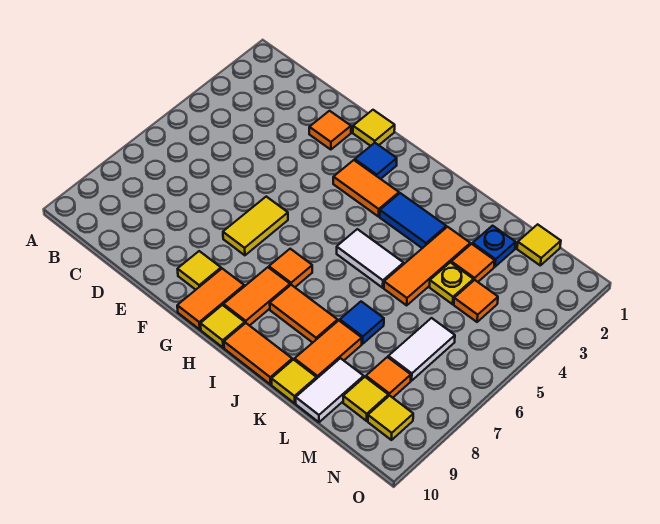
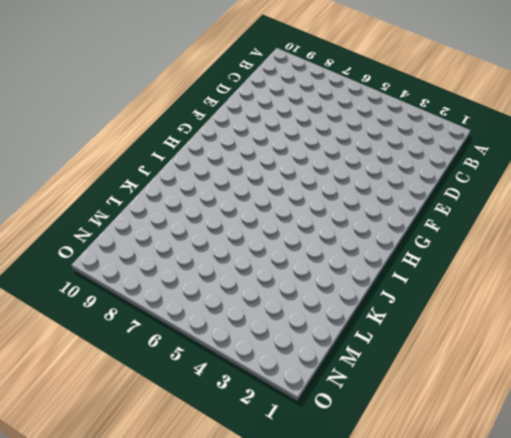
none -> orange tile E2 level 1
none -> yellow tile F1 level 1
none -> yellow tile F6:F7 level 1

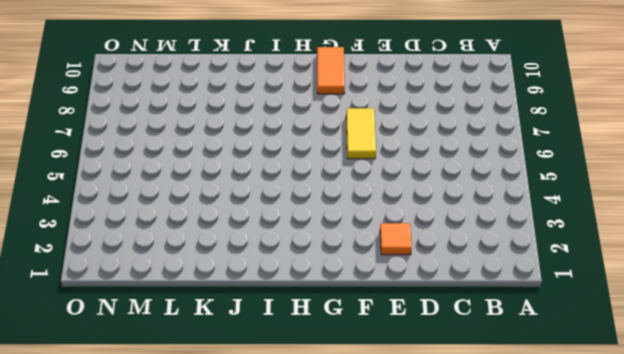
none -> yellow tile F1 level 1
none -> yellow tile F9 level 1
none -> blue tile G2 level 1

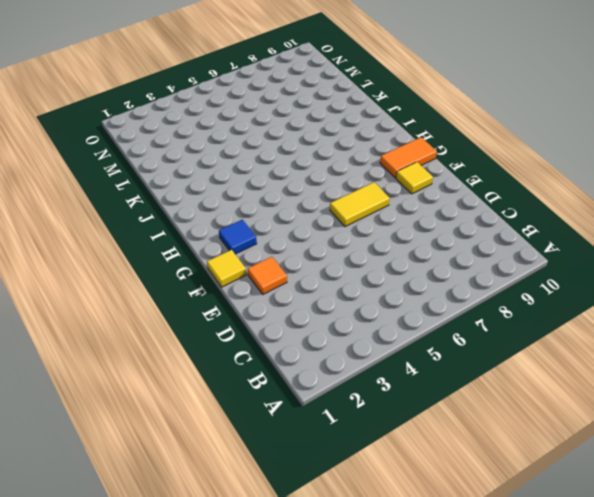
none -> orange tile G3:H3 level 1
none -> orange tile H7 level 1
none -> orange tile H8:H9 level 1

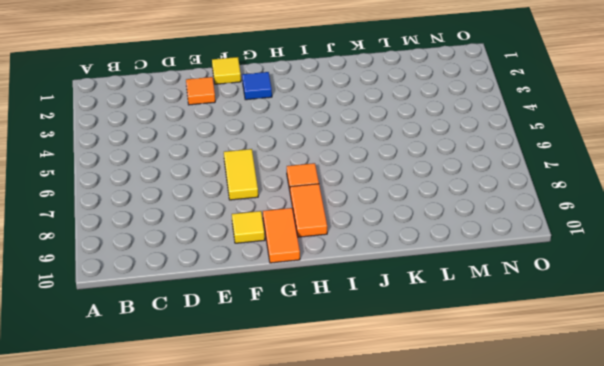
none -> orange tile G3:H3 level 1
none -> yellow tile H10 level 1
none -> blue tile I3:J3 level 1

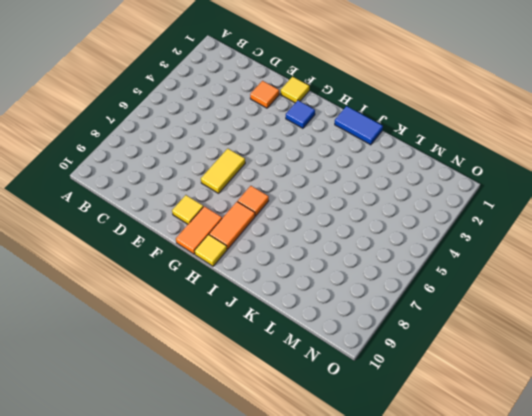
blue tile I1:J1 level 1 -> blue tile I3:J3 level 1
none -> orange tile G3:H3 level 1
none -> white tile I5:J5 level 1
none -> orange tile I8:J8 level 1

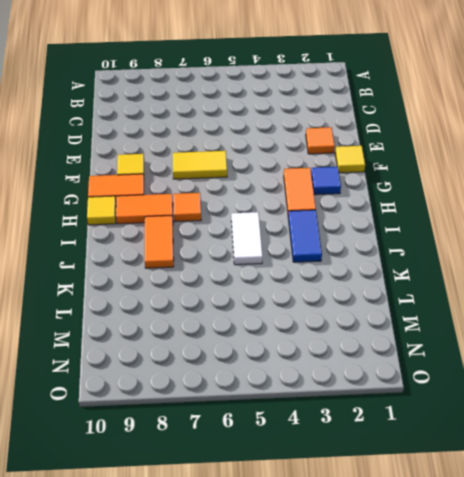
none -> orange tile I10:J10 level 1
none -> orange tile K3:K5 level 1
none -> blue tile K7 level 1

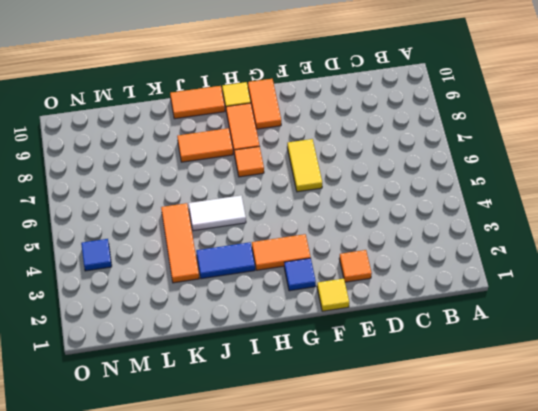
blue tile N4 level 1 -> blue tile K7 level 1
none -> yellow tile F9 level 1
none -> orange tile K8:K9 level 1
none -> yellow tile K10 level 1

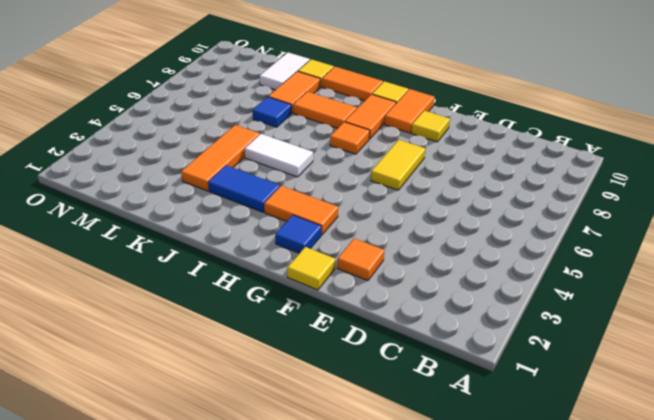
none -> blue plate L2 level 1
none -> orange tile L3 level 1
none -> yellow plate L4 level 1

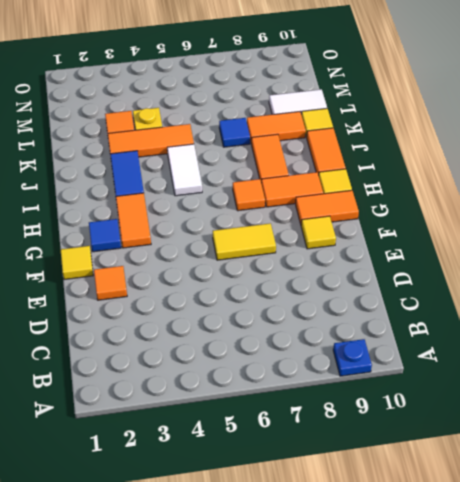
blue plate A9 level 1 -> blue plate L2 level 1
none -> yellow tile M1 level 1
none -> orange tile M4 level 1
none -> white tile M6:M7 level 1

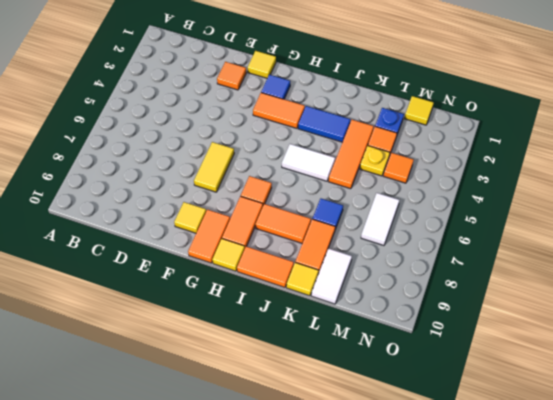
none -> orange tile M8 level 1
none -> yellow tile M9 level 1
none -> yellow tile N9 level 1

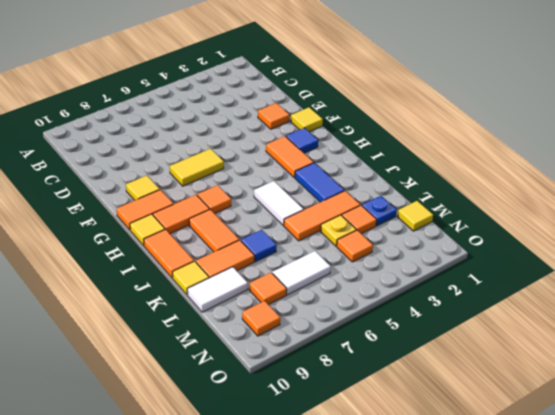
orange tile N9 level 1 -> yellow tile N9 level 1
none -> yellow tile M9 level 1

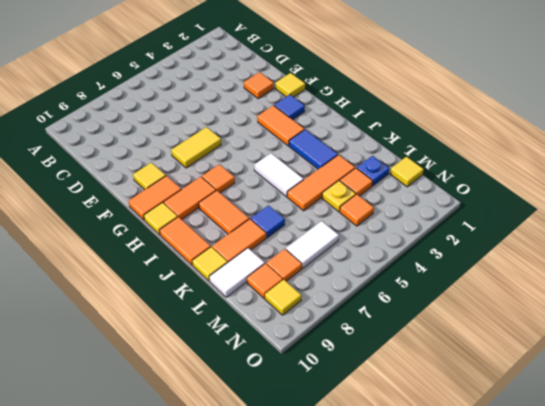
orange tile M9 level 1 -> yellow tile M9 level 1

